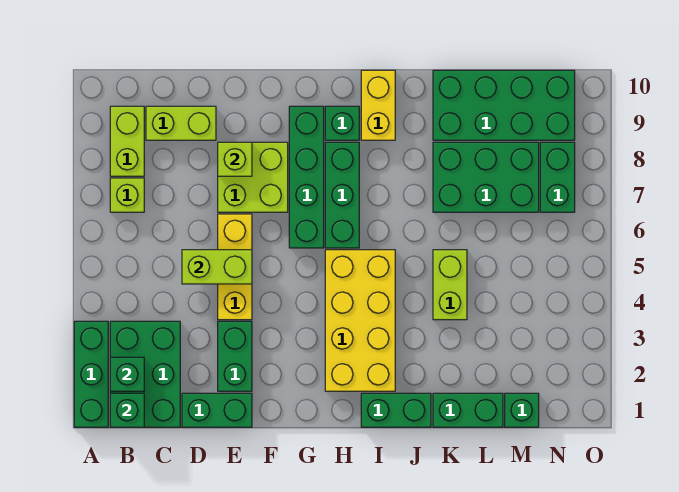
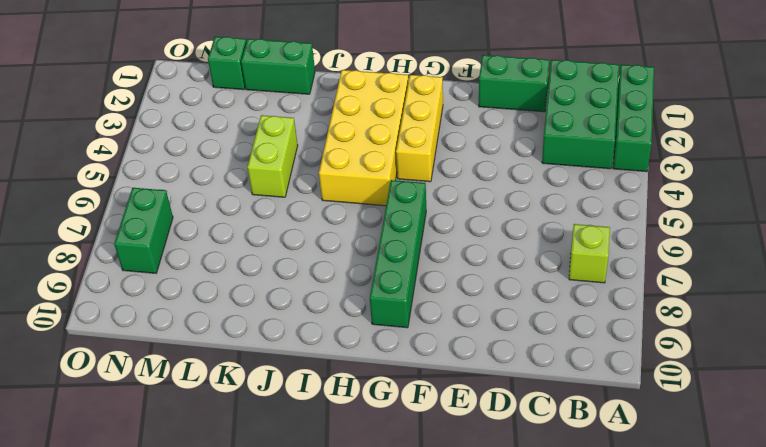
yellow brick G2:G4 level 1 -> yellow brick E4:E6 level 1
none -> lime brick B8:B9 level 1
none -> lime brick C9:D9 level 1
none -> green brick E2:E3 level 1

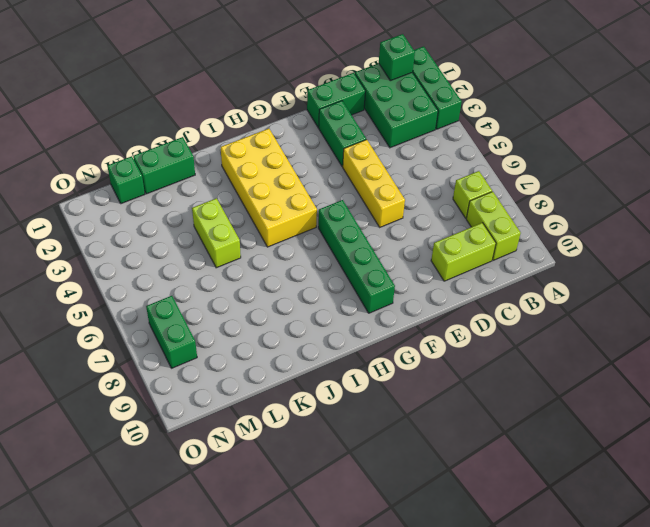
none -> lime brick E7:F8 level 1
none -> green brick H6:H8 level 1
none -> green brick H9 level 1

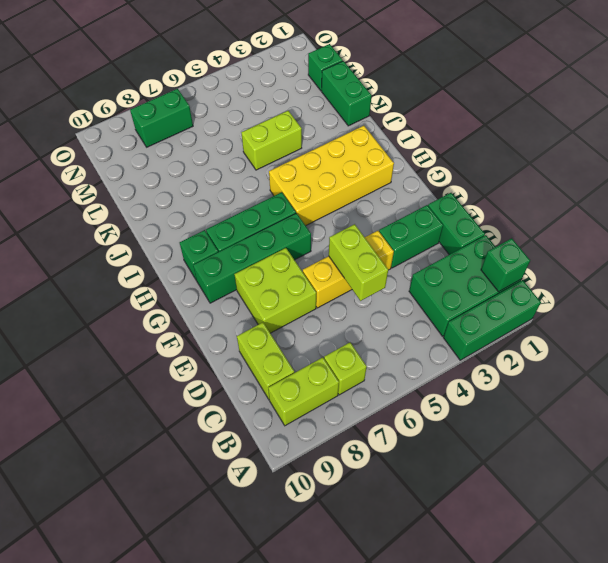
none -> green brick I1:J1 level 1
none -> yellow brick I9:I10 level 1
none -> green brick K7:M8 level 1

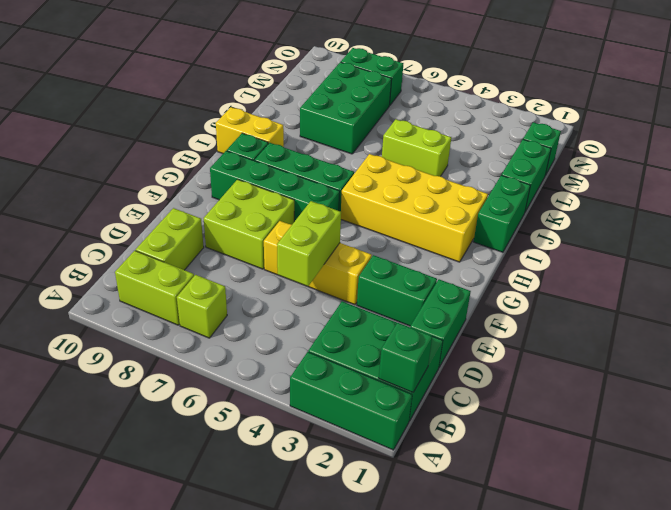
none -> green brick K9:N10 level 1
none -> green brick B2 level 2
none -> lime brick E8 level 2

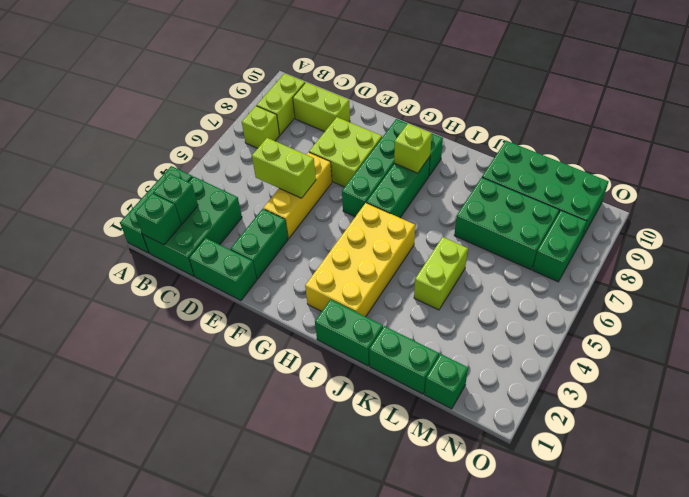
lime brick H8 level 2 -> lime brick E8 level 2
none -> yellow brick I9:I10 level 1

